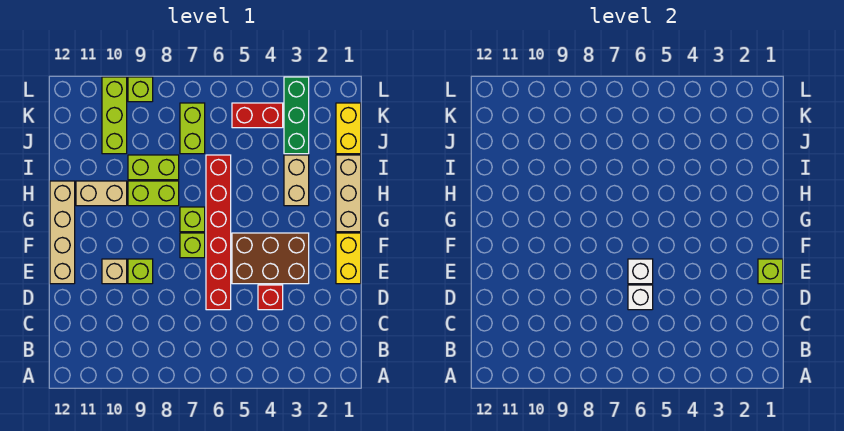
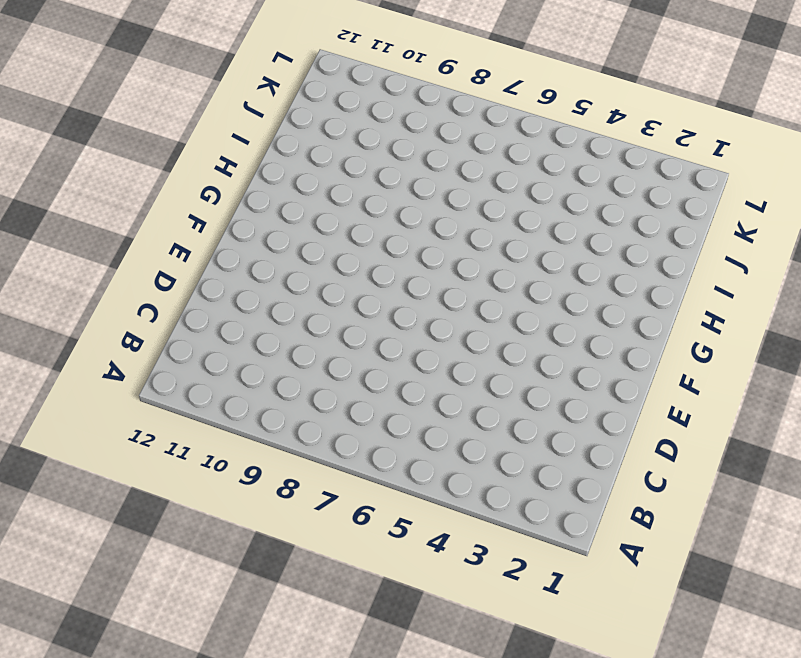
none -> red brick D4 level 1
none -> red brick D6:I6 level 1
none -> yellow brick E1:F1 level 1

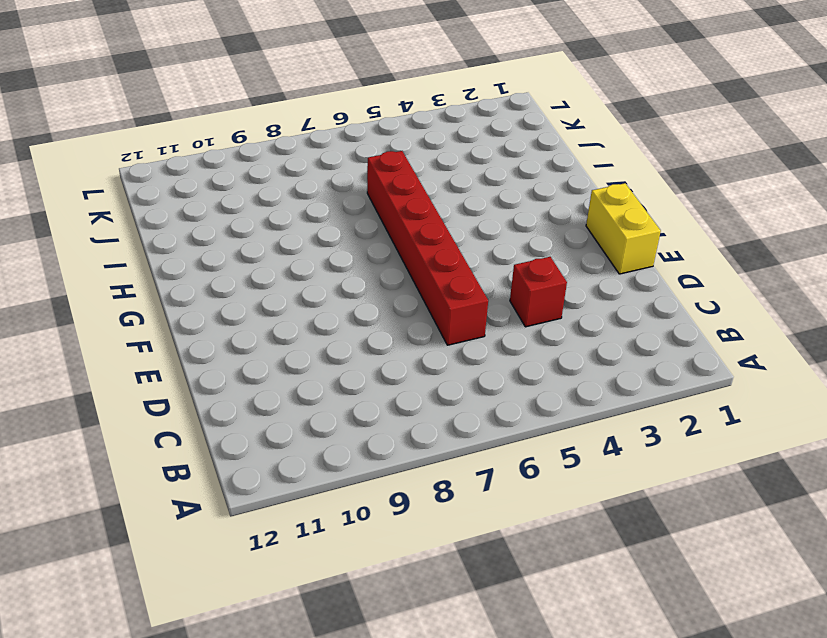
none -> brown brick E3:F5 level 1
none -> lime brick E9 level 1
none -> tan brick E10 level 1

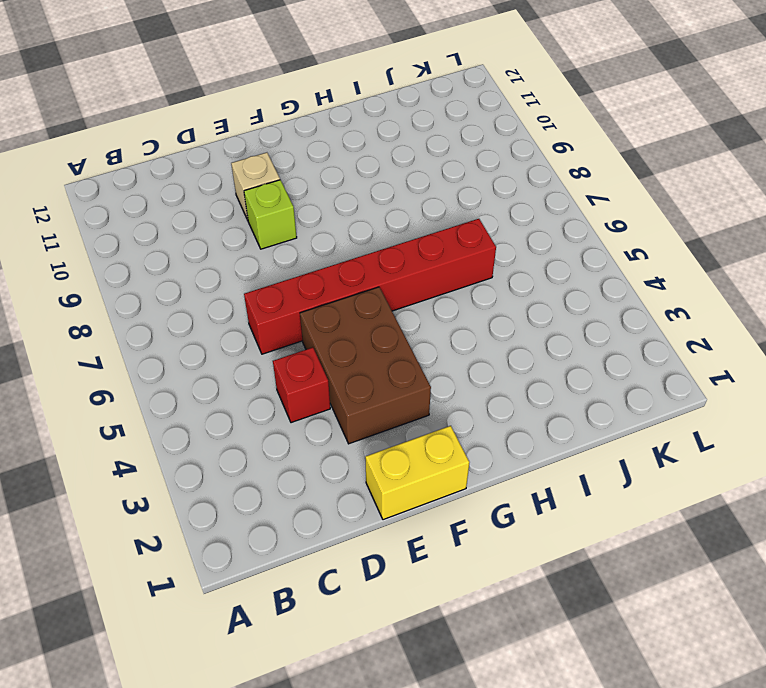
none -> tan brick E12:H12 level 1
none -> lime brick F7 level 1
none -> tan brick G1:I1 level 1

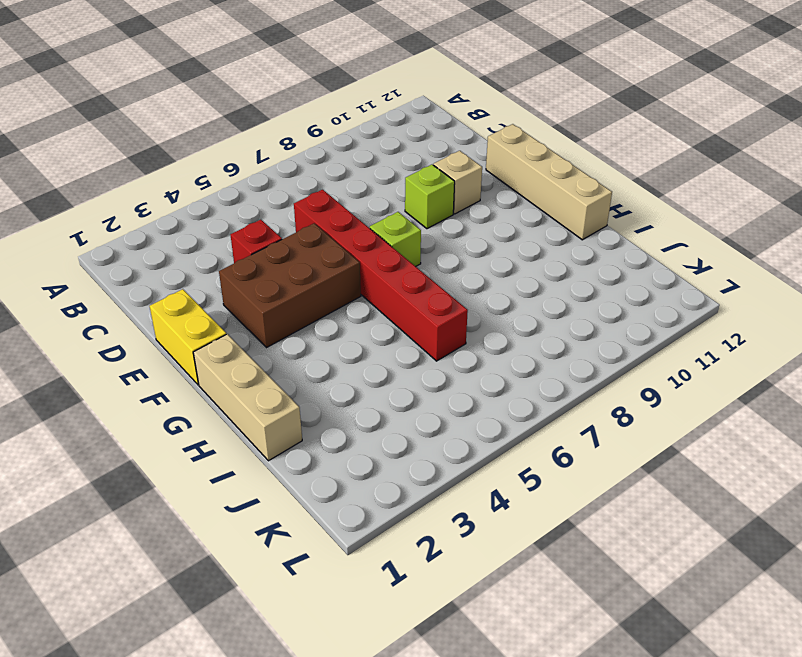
none -> lime brick G7 level 1
none -> tan brick H3:I3 level 1
none -> lime brick H8:H9 level 1

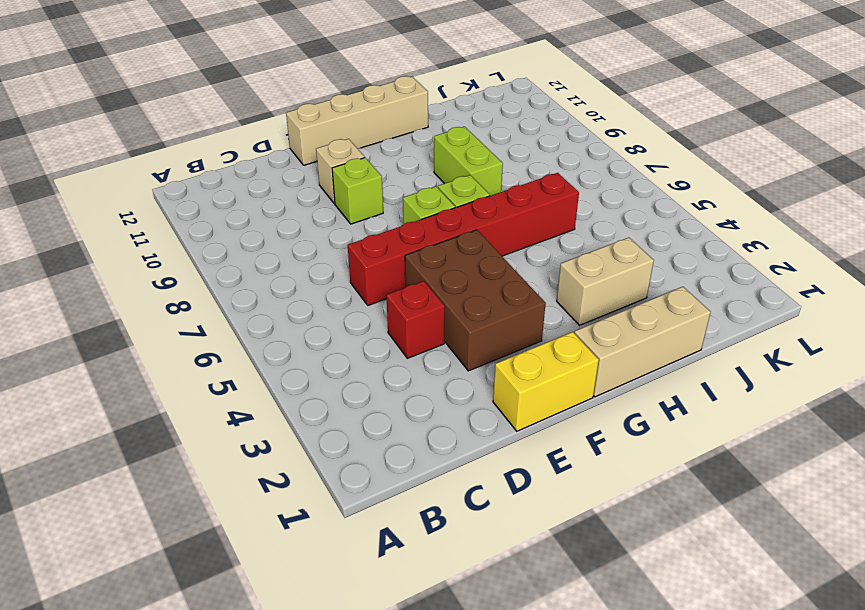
none -> tan brick H10:H11 level 1
none -> lime brick I8:I9 level 1
none -> yellow brick J1:K1 level 1

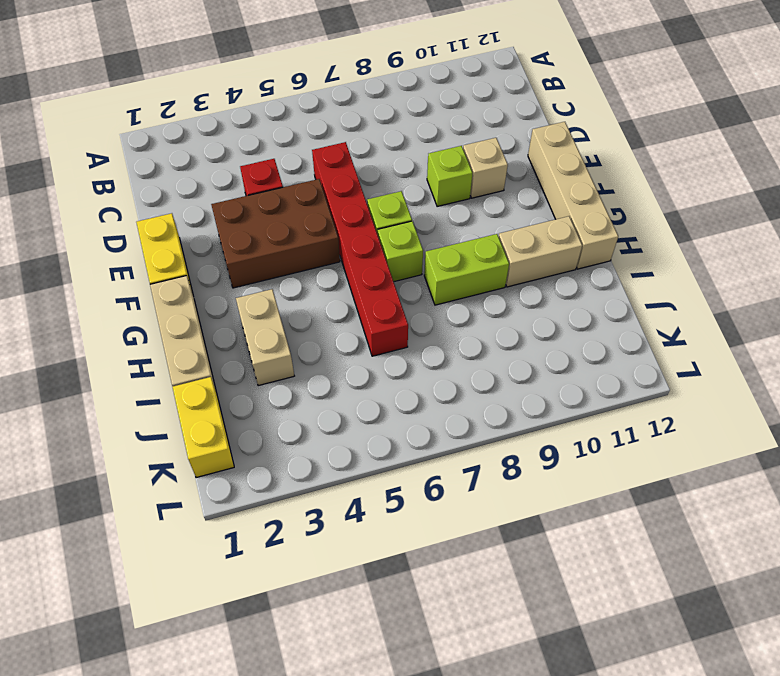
none -> lime brick I8:I9 level 1
none -> green brick J3:L3 level 1
none -> lime brick J7:K7 level 1

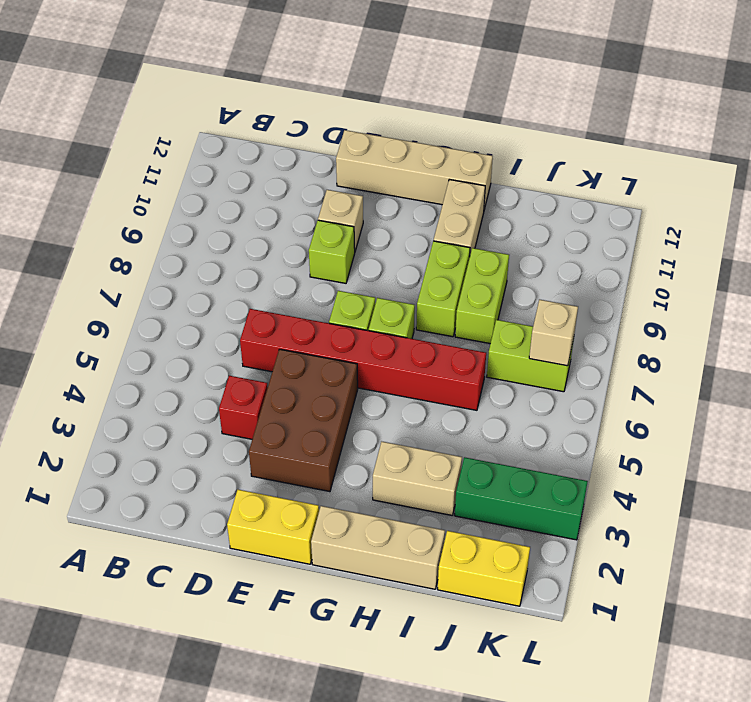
tan brick K7 level 2 -> none
none -> lime brick J10:L10 level 1
none -> red brick K4:K5 level 1
none -> lime brick L9 level 1

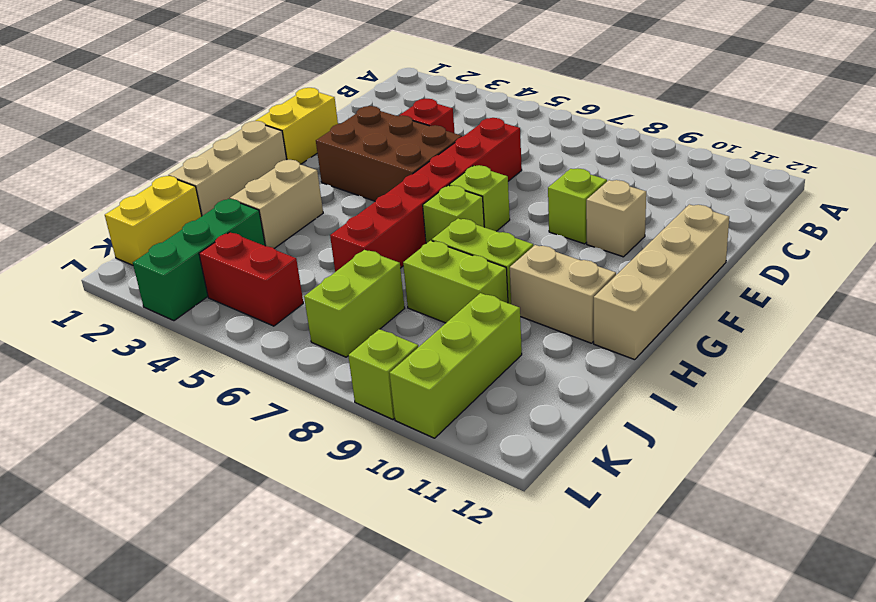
none -> white brick D6 level 2
none -> lime brick E1 level 2
none -> white brick E6 level 2

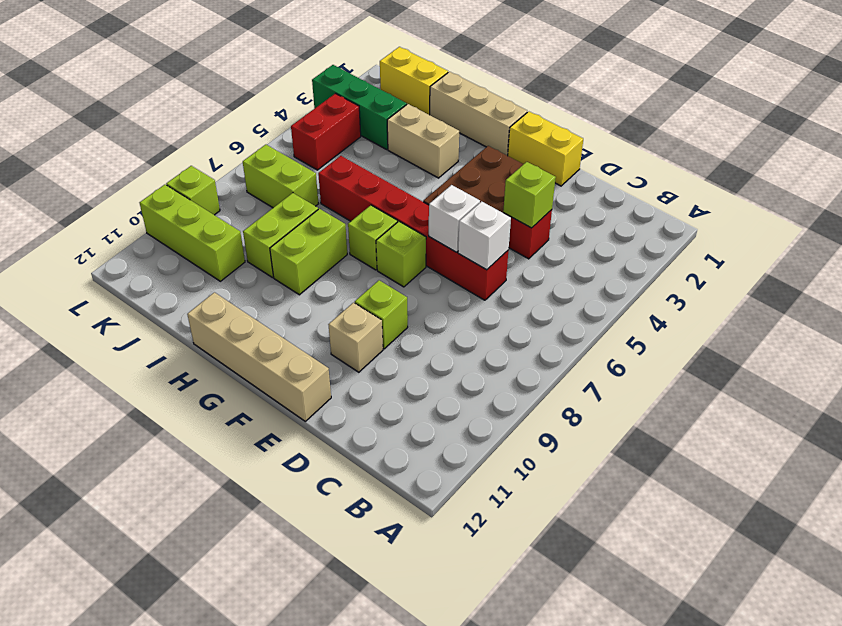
lime brick D4 level 2 -> lime brick E1 level 2
none -> tan brick H10:H11 level 1

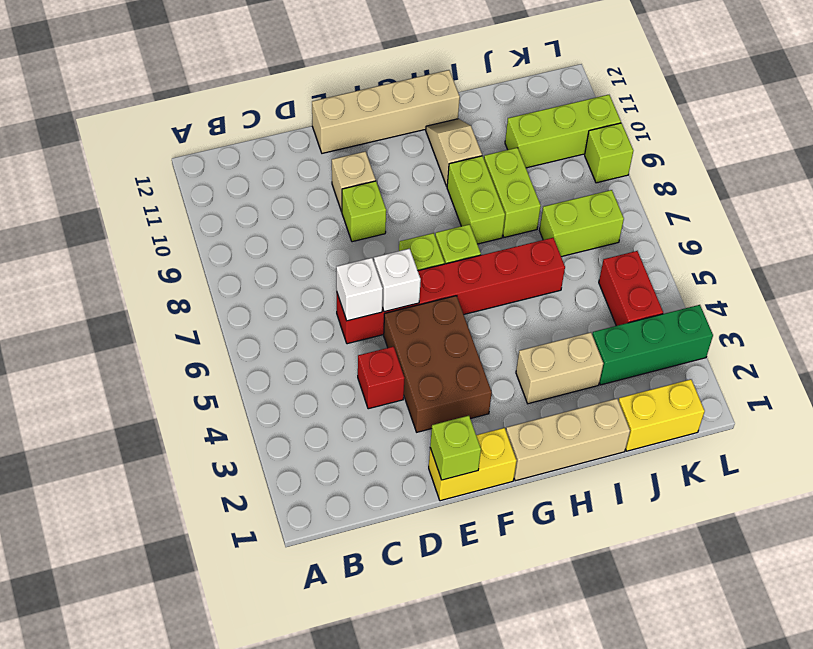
tan slope H10:H11 level 1 top 10 -> tan brick H10:H11 level 1

